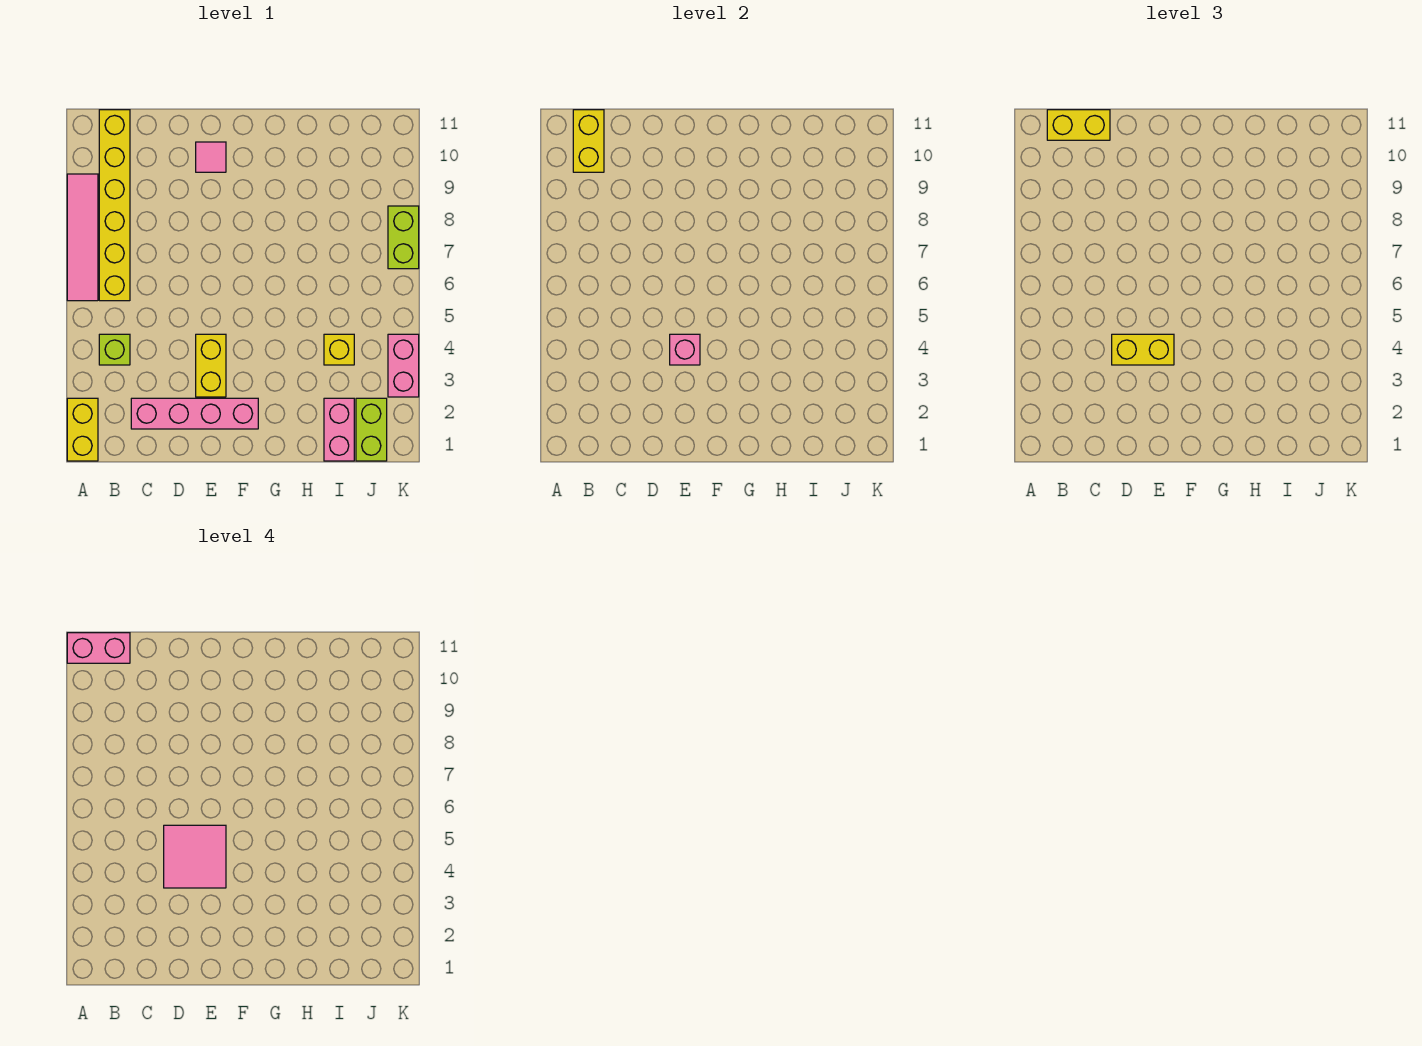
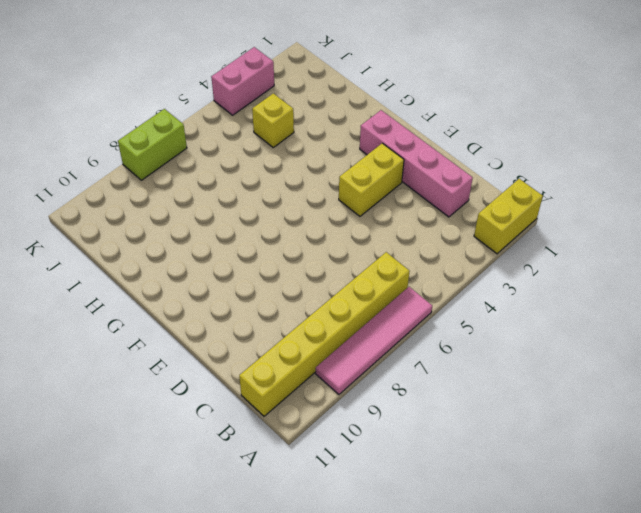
none -> lime brick B4 level 1
none -> pink tile E10 level 1
none -> pink brick I1:I2 level 1

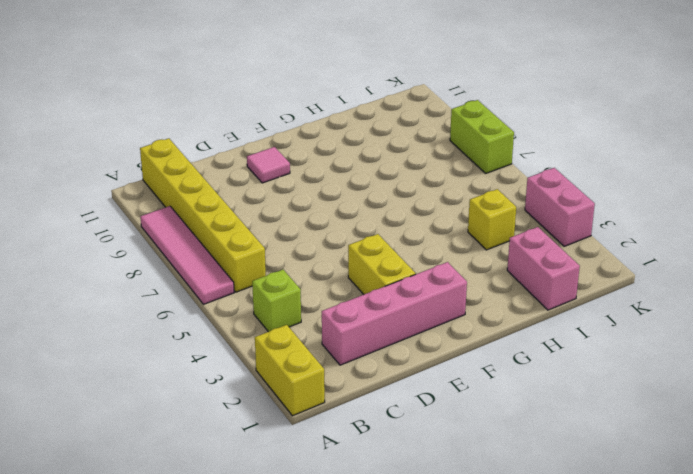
none -> lime brick J1:J2 level 1
none -> yellow brick B10:B11 level 2
none -> pink brick E4 level 2

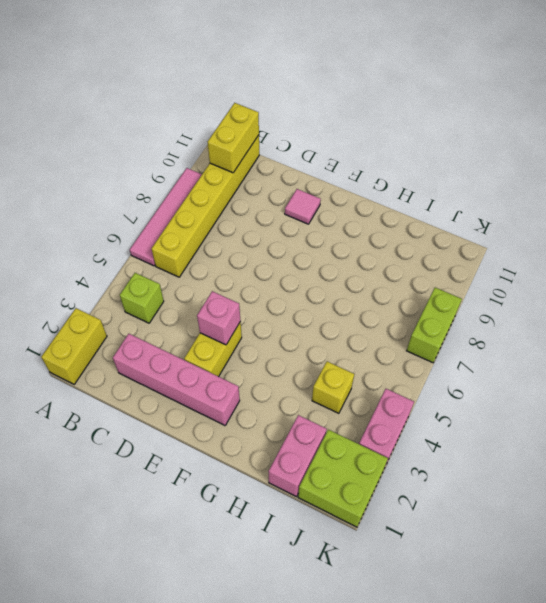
lime brick J1:K2 level 1 -> lime brick J1:J2 level 1
none -> yellow brick B11:C11 level 3
none -> yellow brick D4:E4 level 3
none -> pink brick A11:B11 level 4

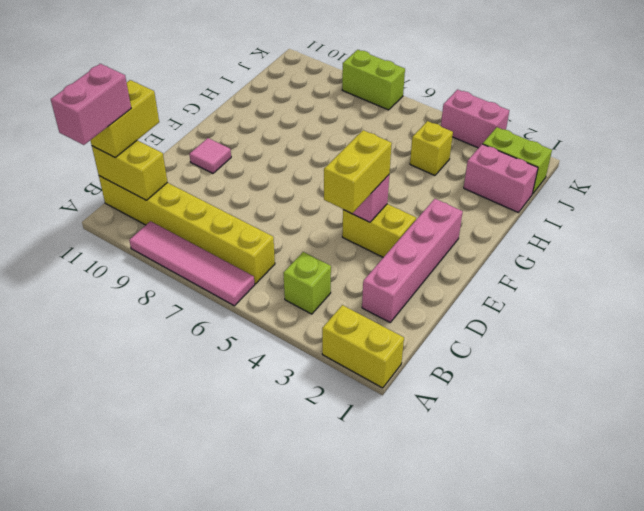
none -> pink tile D4:E5 level 4

